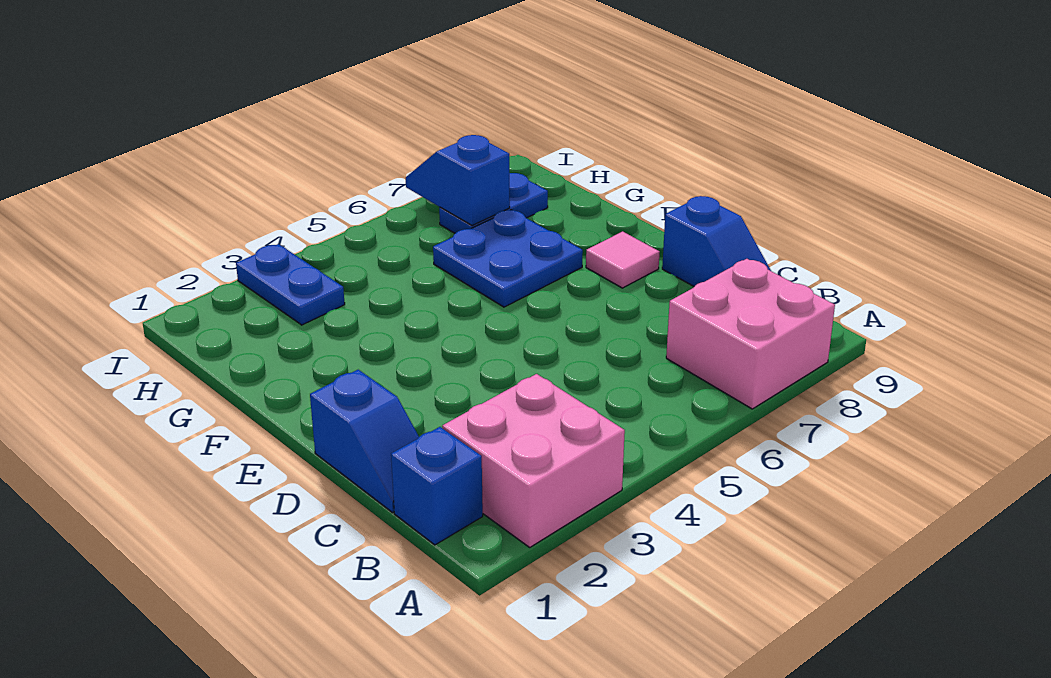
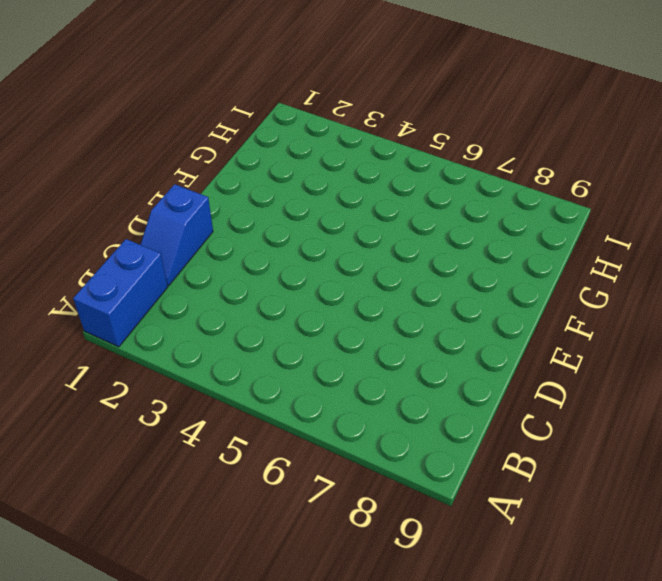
blue brick A1:B1 level 1 -> blue brick B1 level 1
none -> pink brick A2:B3 level 1
none -> pink brick A7:B8 level 1

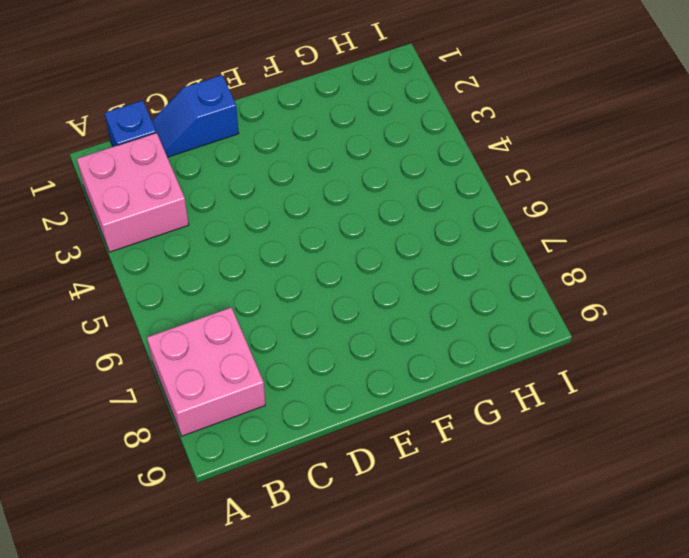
none -> blue slope C9:D9 level 1 top D
none -> pink tile E8 level 1

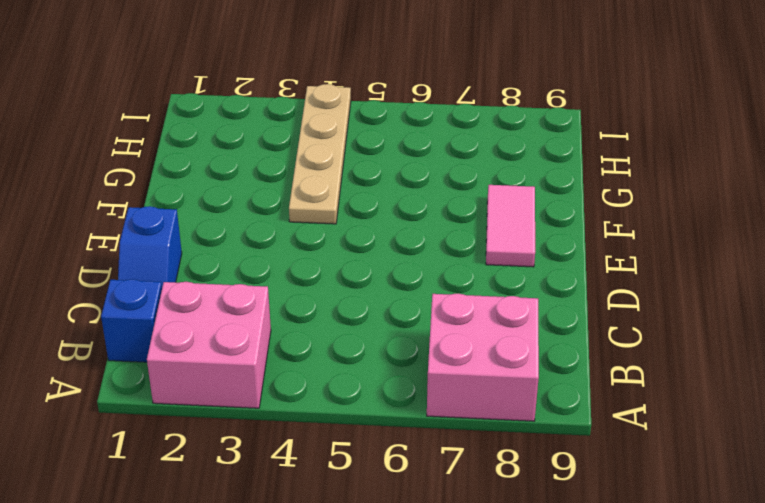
pink tile E8:F8 level 1 -> pink tile E8 level 1
tan plate F4:I4 level 1 -> none
none -> blue slope C9:D9 level 1 top D
none -> blue plate F6:G7 level 1

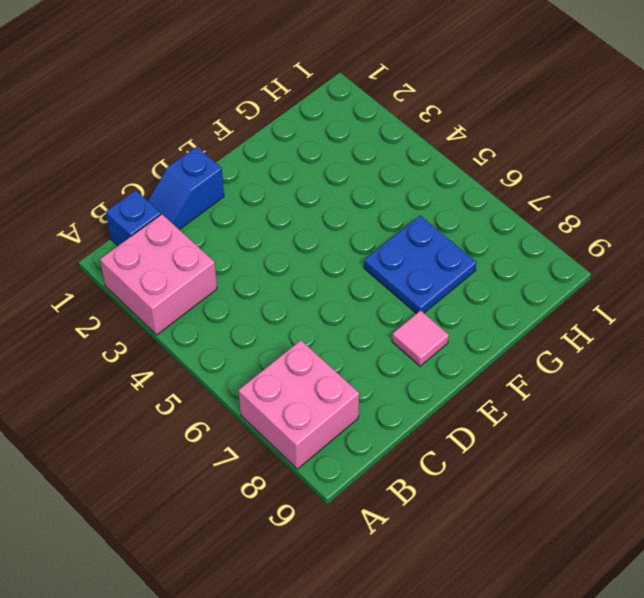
none -> blue slope C9:D9 level 1 top D
none -> blue plate H3:I3 level 1

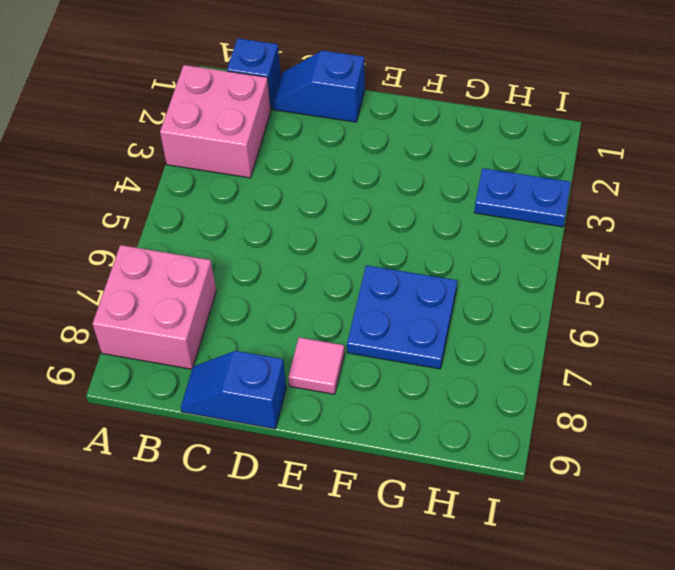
none -> blue plate H7:H8 level 1
none -> blue slope H7:I7 level 2 top H

